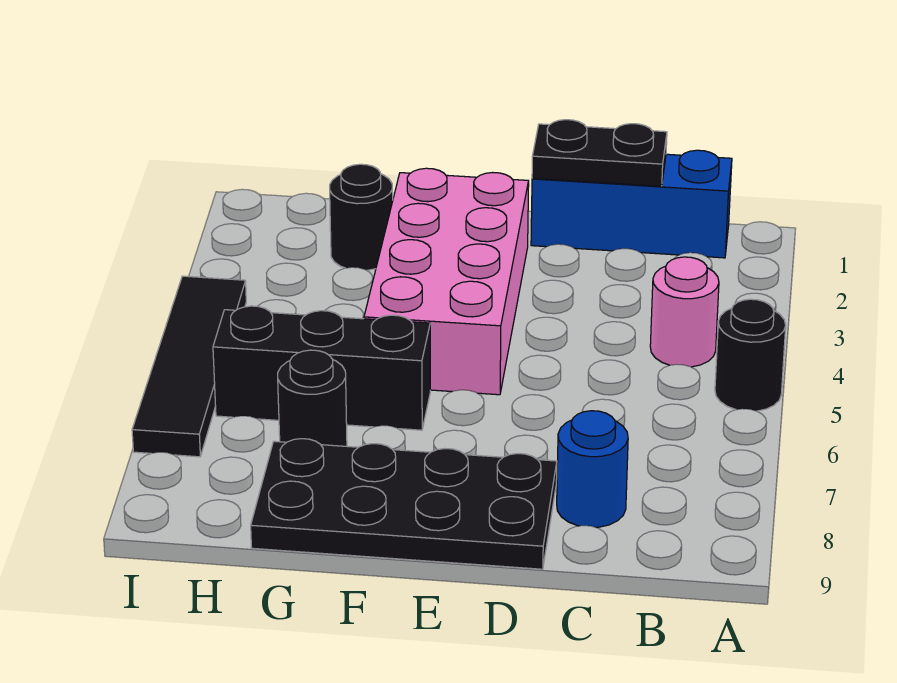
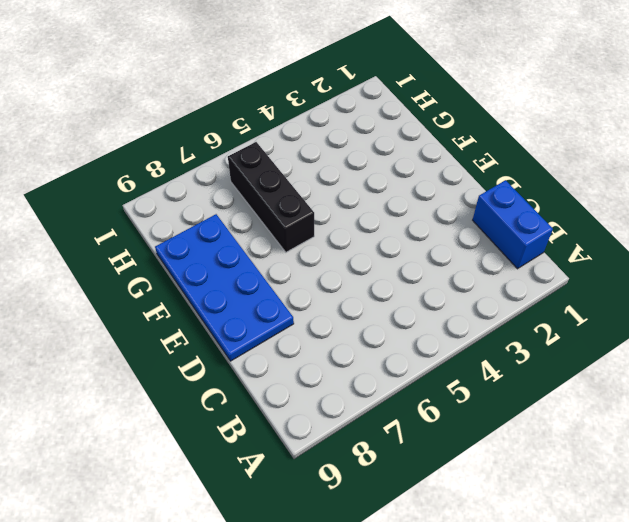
blue brick B1:C1 level 1 -> blue brick B1:D1 level 1
blue plate D8:G9 level 1 -> black plate D8:G9 level 1
none -> black round brick A5 level 1
none -> pink round brick B4 level 1

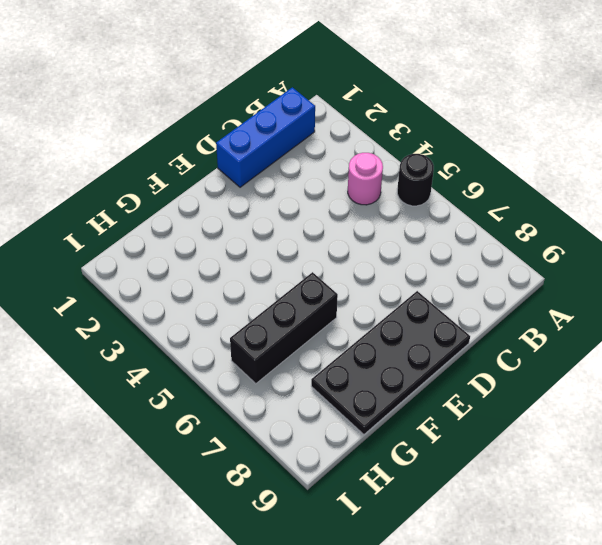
none -> blue round brick C8 level 1
none -> pink brick E2:F5 level 1

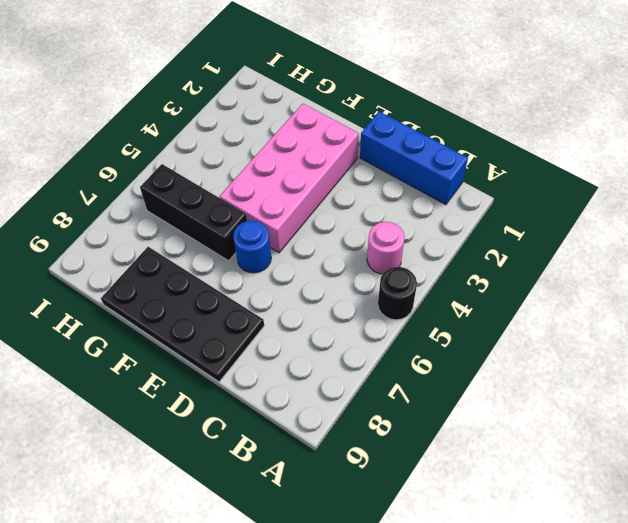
blue round brick E6 level 1 -> blue round brick C8 level 1
none -> black round brick G2 level 1
none -> black round brick G7 level 1

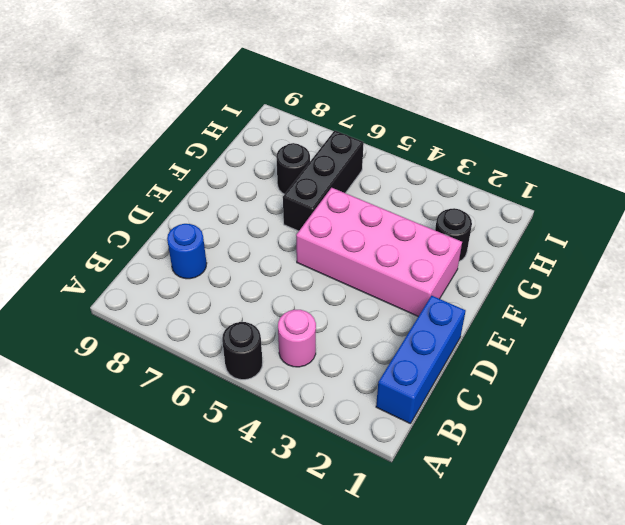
none -> black plate D8:G9 level 1
none -> black tile I4:I7 level 1

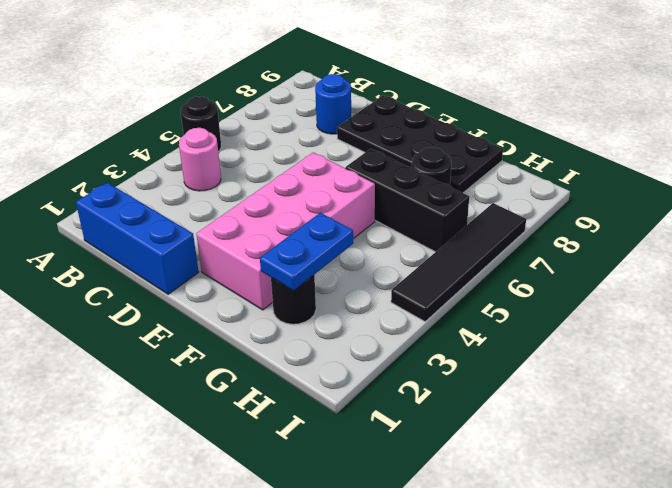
blue plate G2:G3 level 2 -> none
none -> black plate C1:D1 level 2

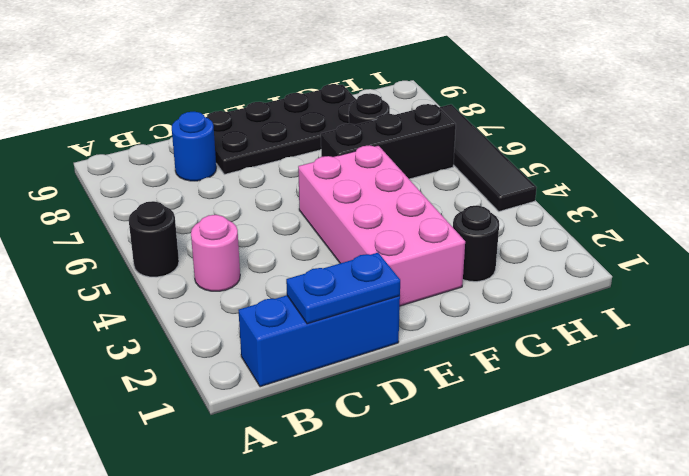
blue plate C1:D1 level 2 -> black plate C1:D1 level 2

